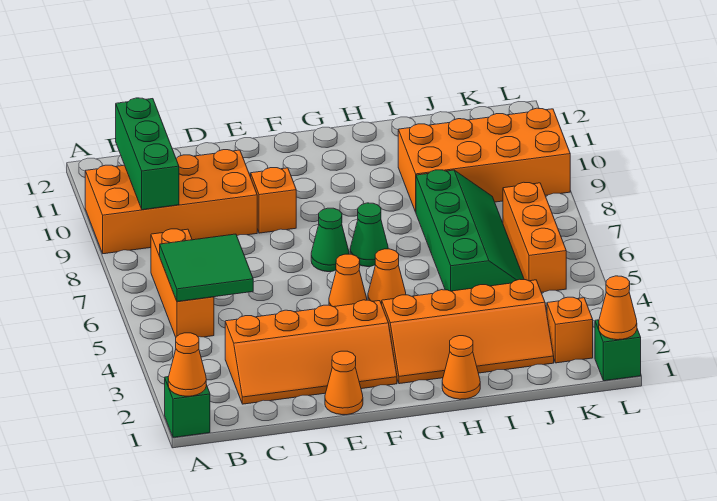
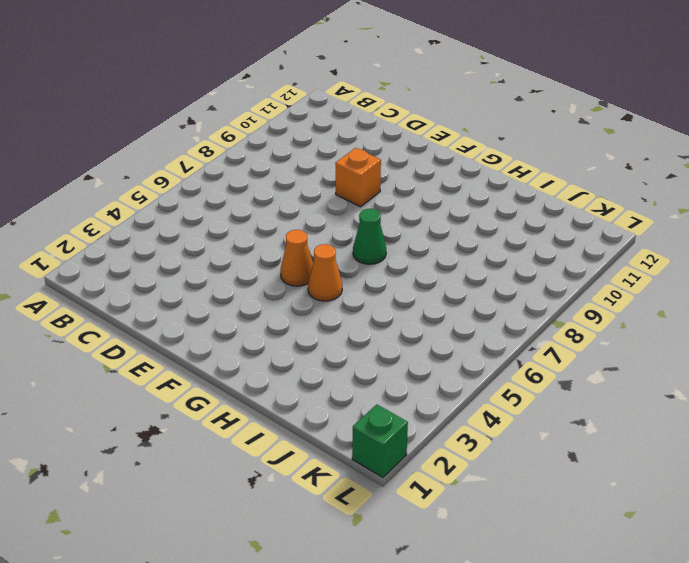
none -> green brick A1 level 1
none -> orange brick A9:D10 level 1
none -> orange brick B5:B7 level 1

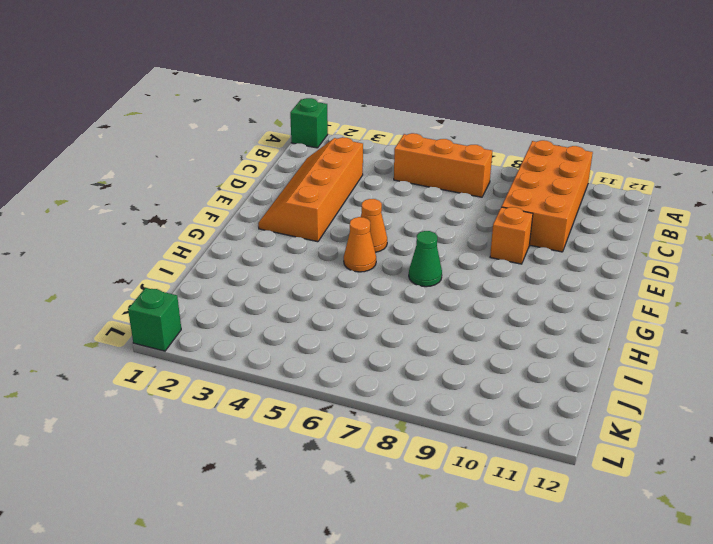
none -> orange cone E1 level 1
none -> green cone F7 level 1
none -> orange slope G2:J3 level 1 top 3

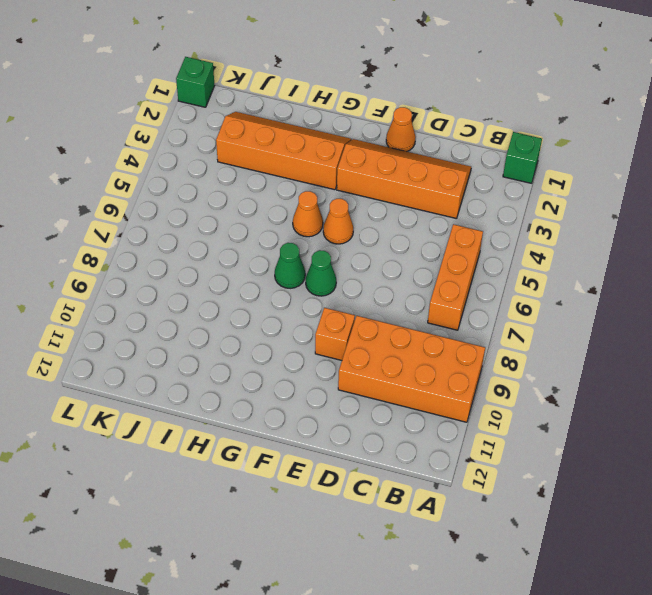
none -> orange cone H1 level 1
none -> green slope I5:J8 level 1 top I
none -> orange brick I9:L10 level 1

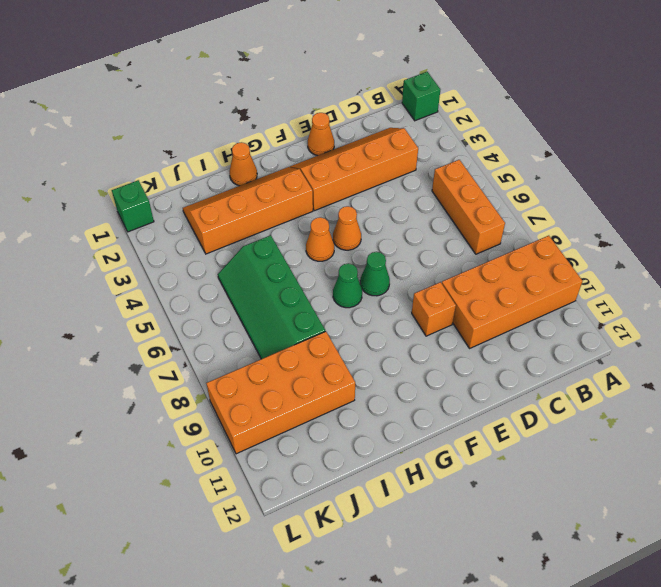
none -> orange brick K2 level 1
none -> orange brick K5:K7 level 1
none -> orange cone A1 level 2

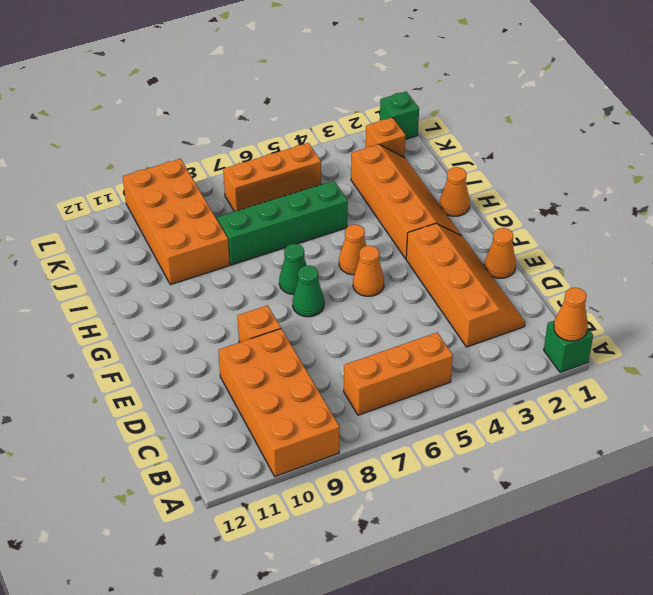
none -> green tile B5:C6 level 2
none -> green brick B9:B11 level 2
none -> orange cone L1 level 2

